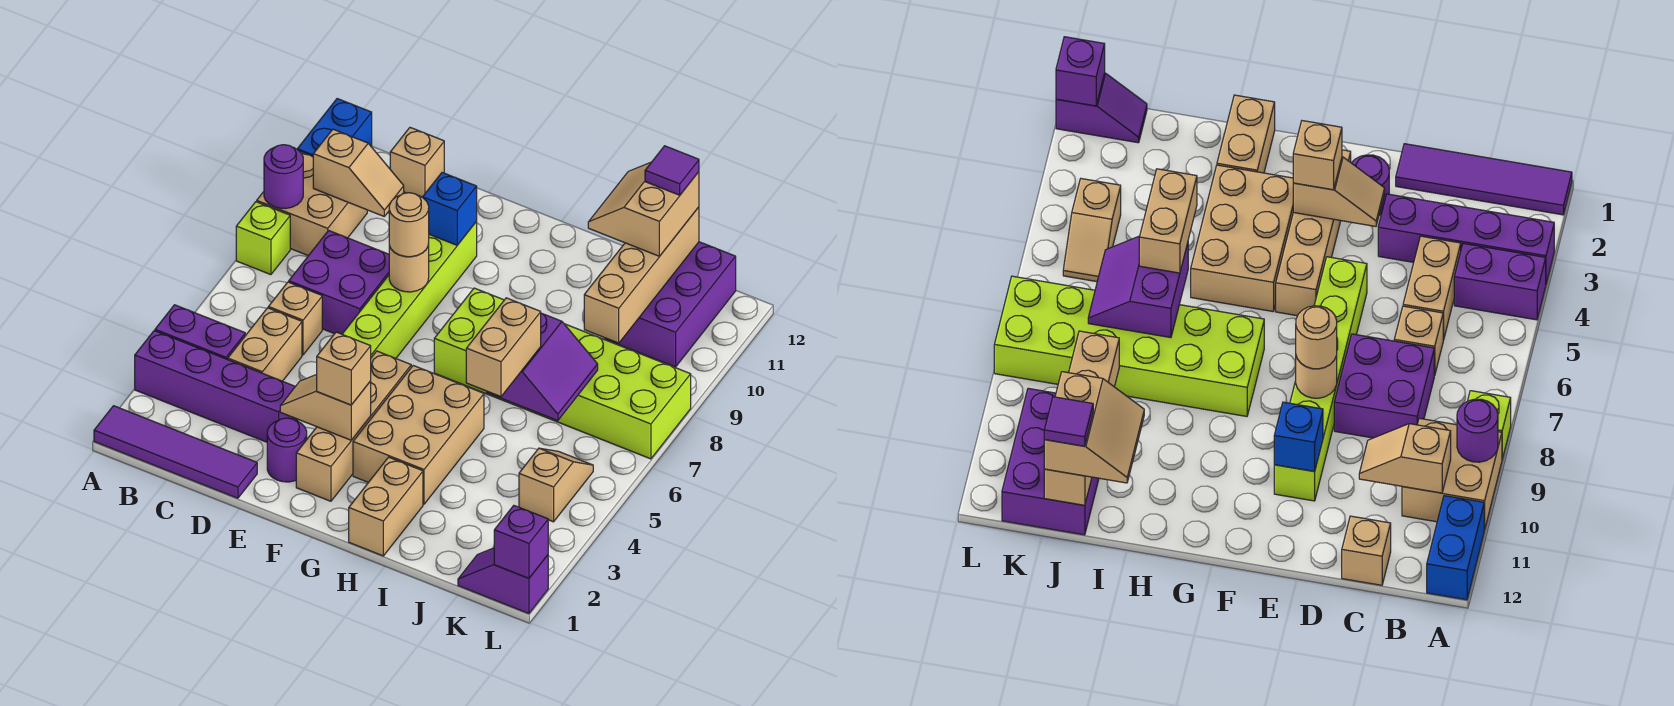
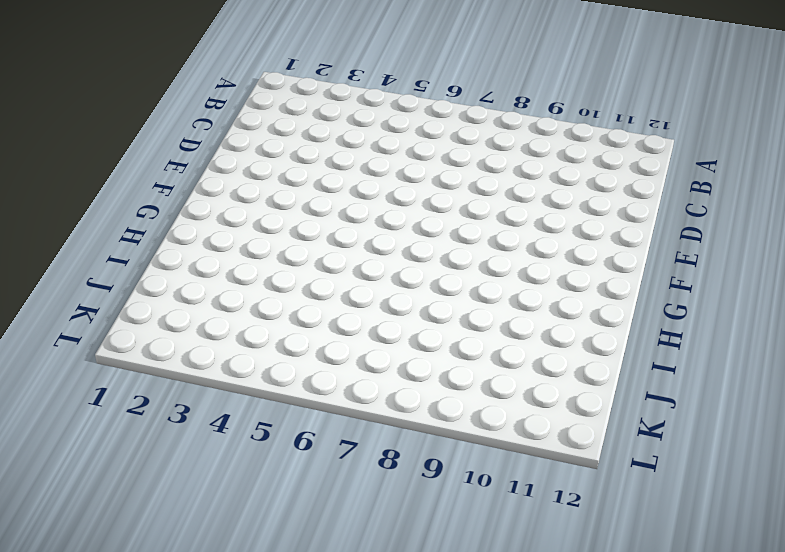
none -> purple tile A1:D1 level 1
none -> purple brick A3:D3 level 1
none -> purple brick A4:B4 level 1
none -> lime brick A8 level 1

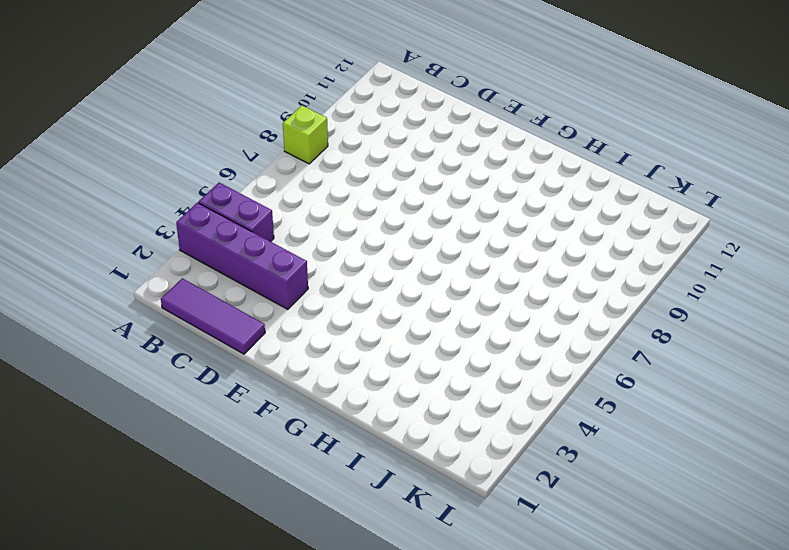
purple tile B1:D1 level 1 -> purple tile A1:D1 level 1
none -> tan brick A9:B10 level 1
none -> blue brick A11:A12 level 1
none -> tan brick C4:C5 level 1
none -> tan brick C6 level 1

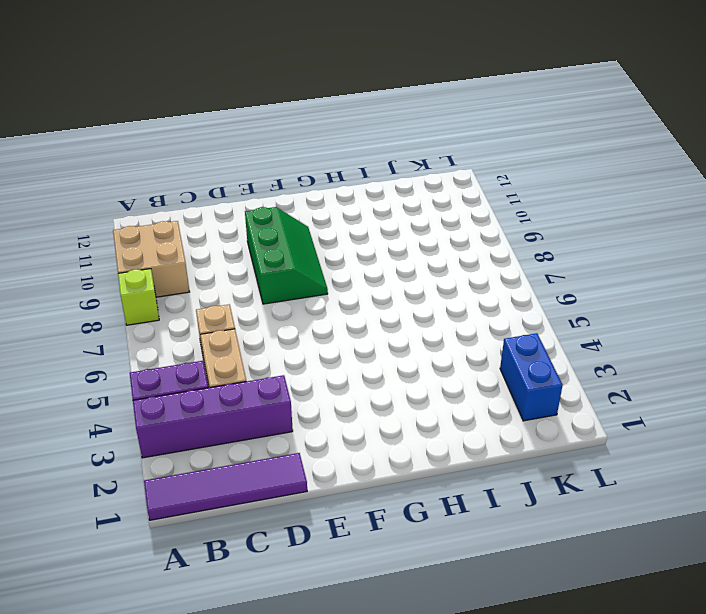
green slope E8:F10 level 1 top E -> lime brick E5:E10 level 1
blue brick K2:K3 level 1 -> blue brick A11:A12 level 1
none -> purple brick C7:D8 level 1
none -> tan brick C12 level 1
none -> purple round brick E2 level 1
none -> tan brick F2:F5 level 1

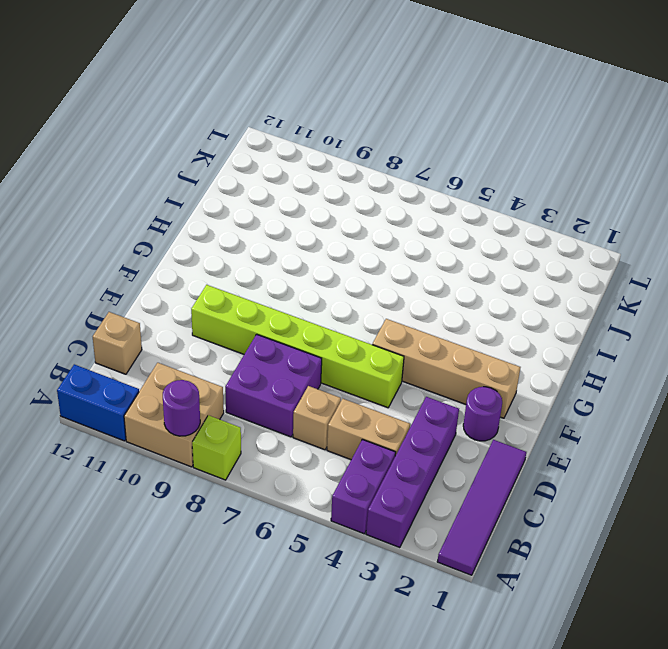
none -> tan brick G3:H5 level 1
none -> lime brick G7:L8 level 1
none -> tan brick H1:H2 level 1
none -> purple brick J10:K12 level 1

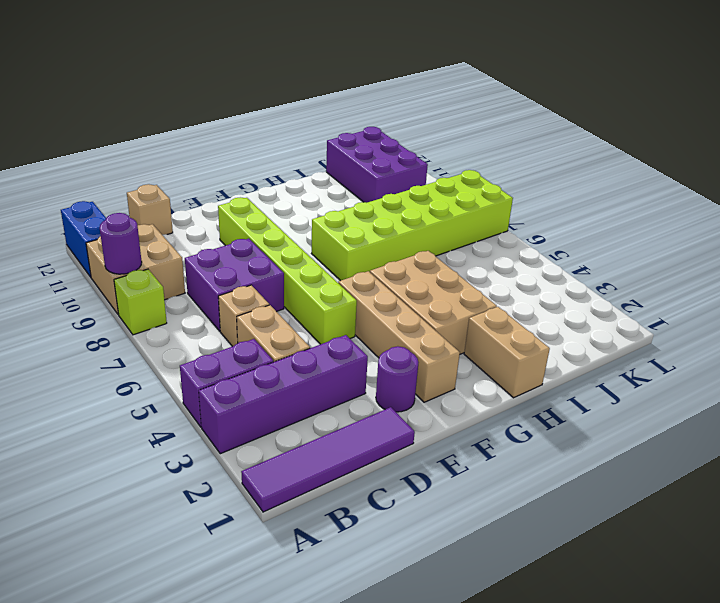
none -> purple slope K1:L1 level 1 top L
none -> tan slope K4:K5 level 1 top 4
none -> tan slope B10:C10 level 2 top B
none -> tan slope E3:F3 level 2 top F

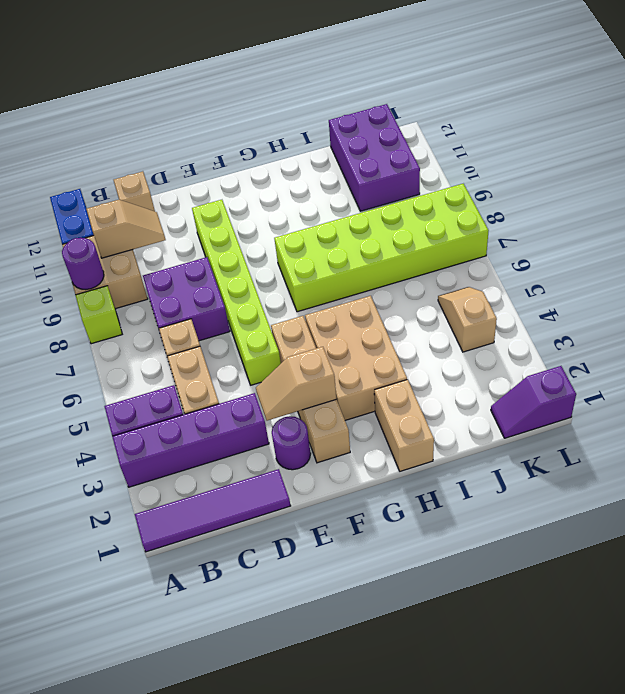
none -> tan round brick E8 level 2
none -> blue brick E10 level 2
none -> purple slope I6:J7 level 2 top I
none -> tan brick J9:J12 level 2

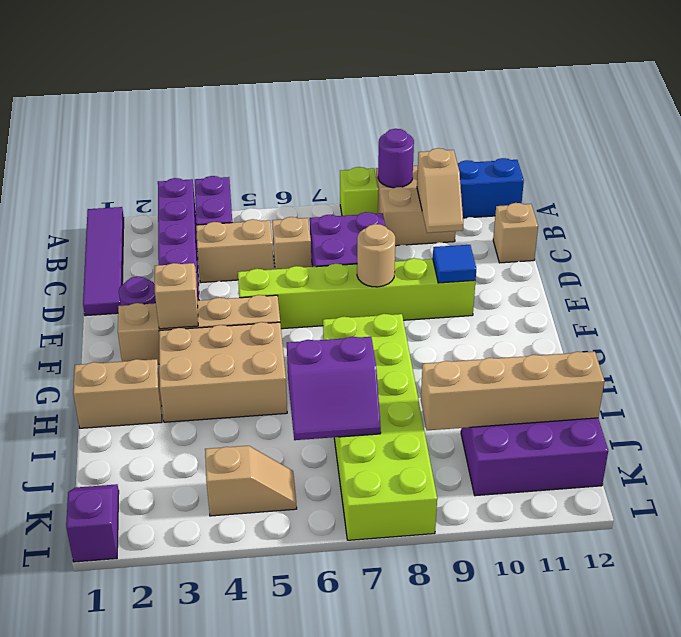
blue tile E10 level 2 -> blue brick E10 level 2
none -> purple brick L1 level 2
none -> tan round brick E8 level 3
none -> tan brick F3 level 3
none -> tan brick I5:I6 level 3

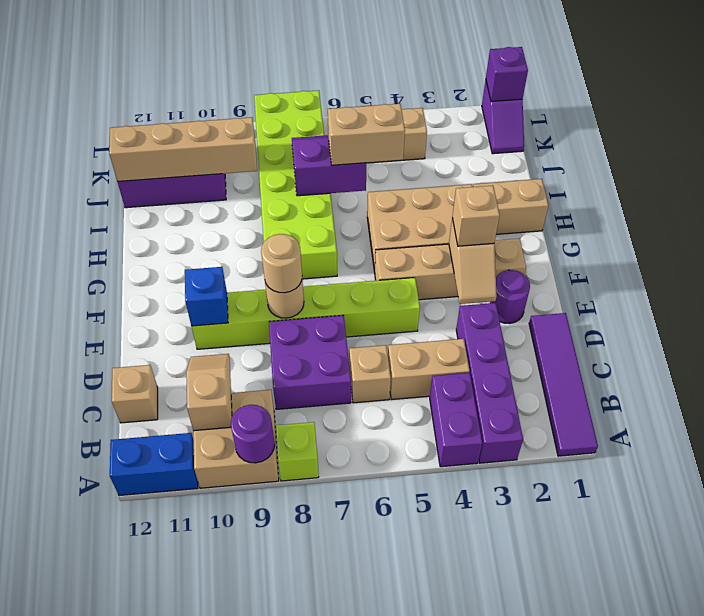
none -> tan slope I11:J12 level 3 top J
none -> purple tile J12 level 4

